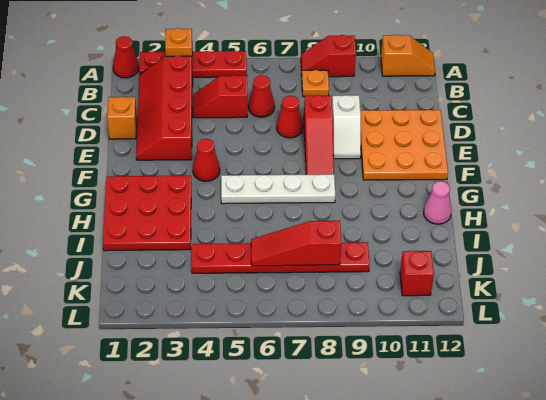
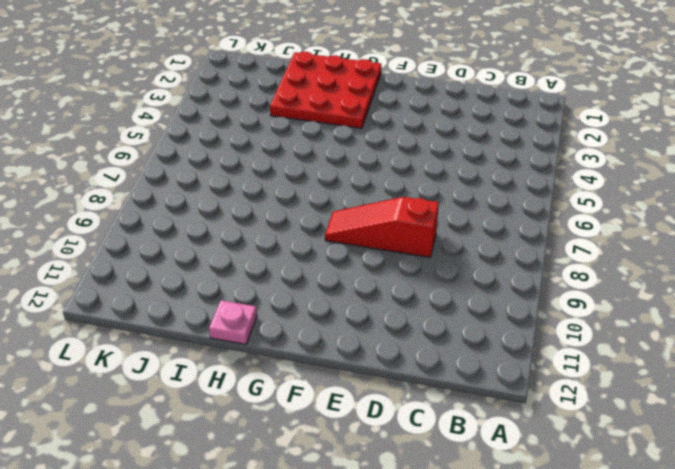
pink plate H12 level 1 -> pink cone H12 level 1
none -> red cone A1 level 1
none -> red plate A2:A5 level 1
none -> red slope A8:A9 level 1 top 9

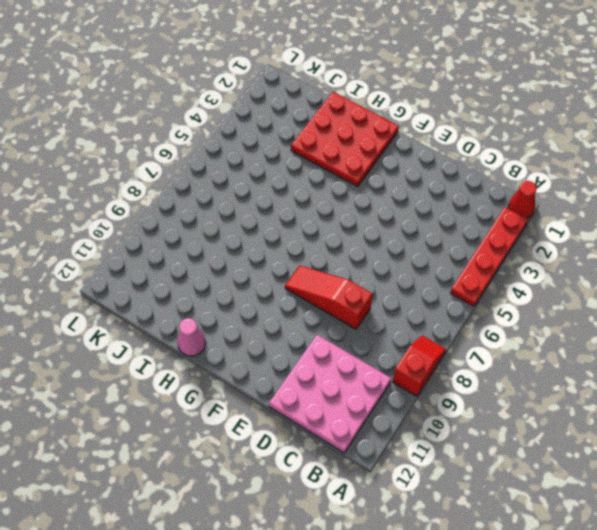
pink plate B10:D12 level 1 -> orange plate D10:F12 level 1
none -> orange slope A11:A12 level 1 top 11
none -> red slope B2:E3 level 1 top 3
none -> orange plate B8 level 1

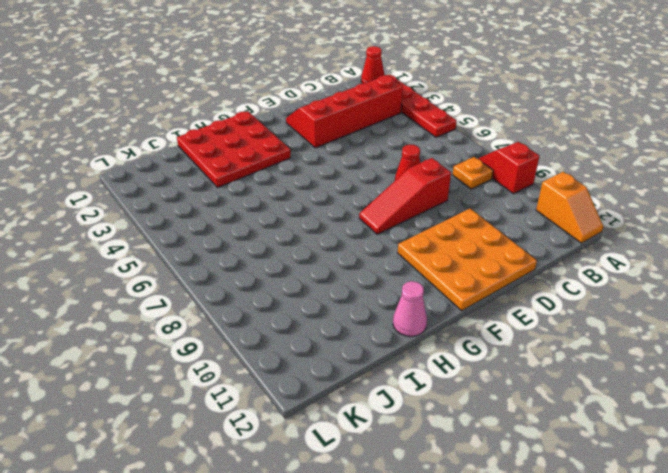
none -> red slope C4:C5 level 1 top 5
none -> red cone C6 level 1
none -> orange brick D1 level 1

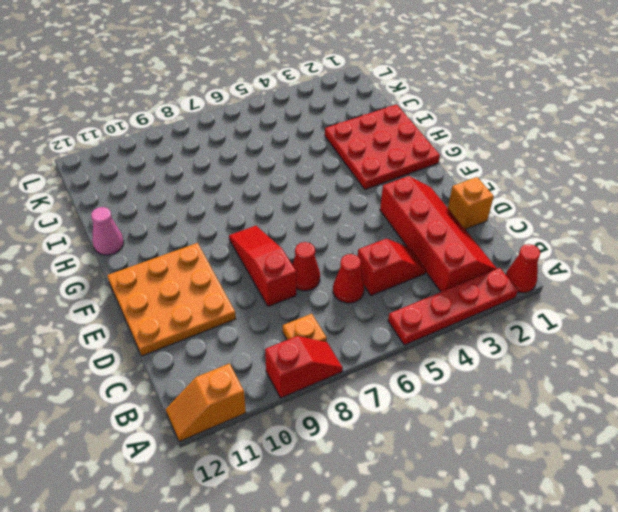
none -> white slope D9:E9 level 1 top D
none -> red cone F4 level 1
none -> white plate G5:G8 level 1

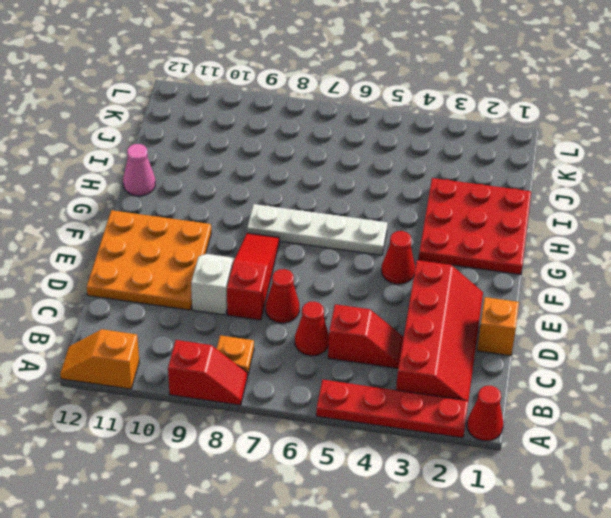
none -> red plate J4:J9 level 1
none -> red brick K11 level 1
none -> orange brick A3 level 2

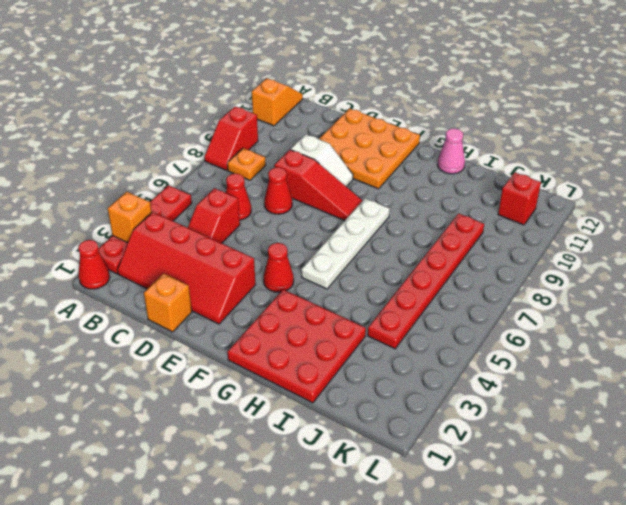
none -> red slope J6:J8 level 2 top 8

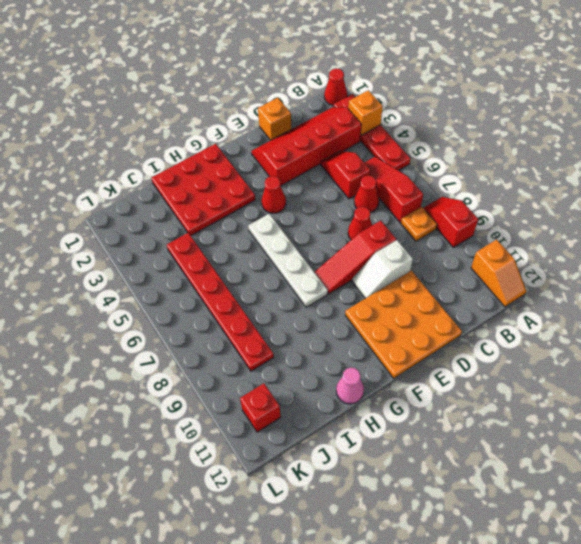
red slope B5:B7 level 1 top 7 -> red slope J6:J8 level 2 top 8

